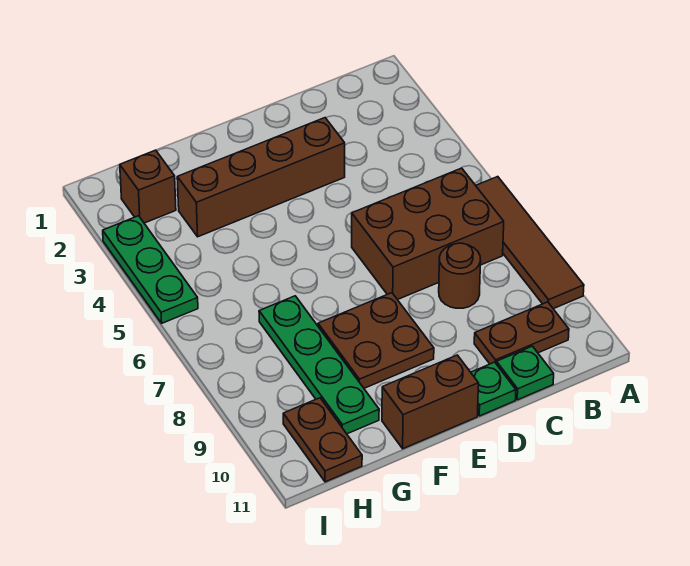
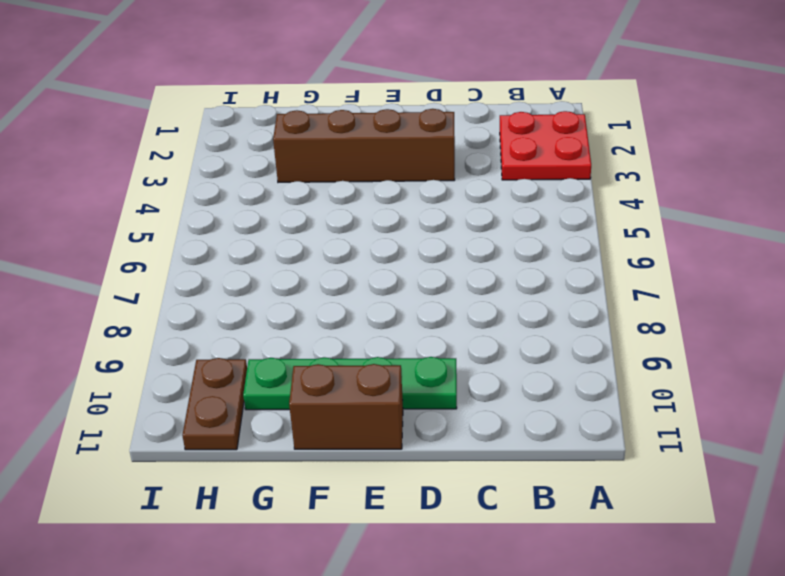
red plate A2:B3 level 1 -> none
green plate D10:G10 level 1 -> green plate G7:G10 level 1
none -> brown tile A6:A9 level 1
none -> brown brick B6:D7 level 1
none -> brown plate B10:C10 level 1

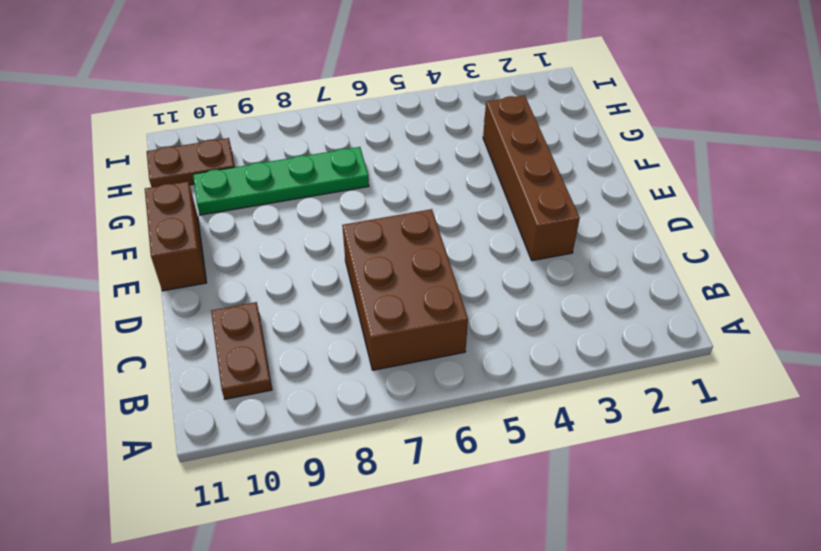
none -> brown tile A6:A9 level 1
none -> brown round brick C8 level 1
none -> green plate C11 level 1

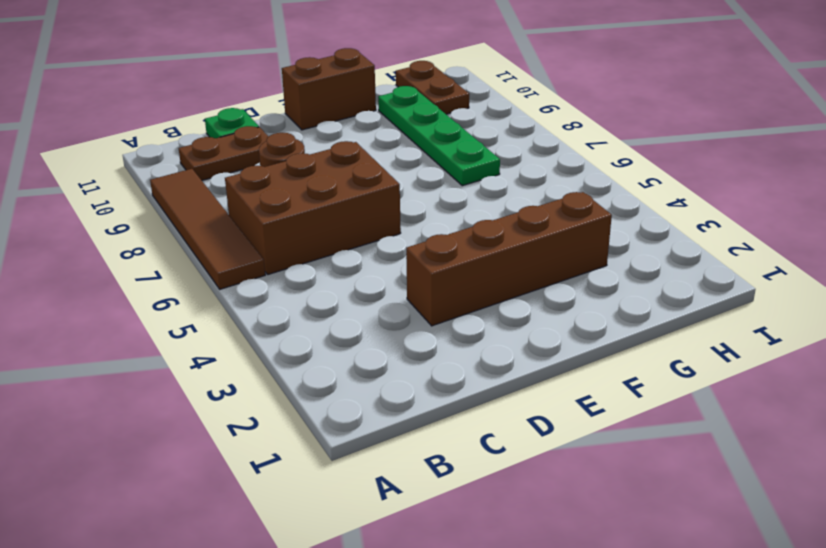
none -> green plate D11 level 1
none -> brown plate E8:F9 level 1
none -> brown brick H2 level 1

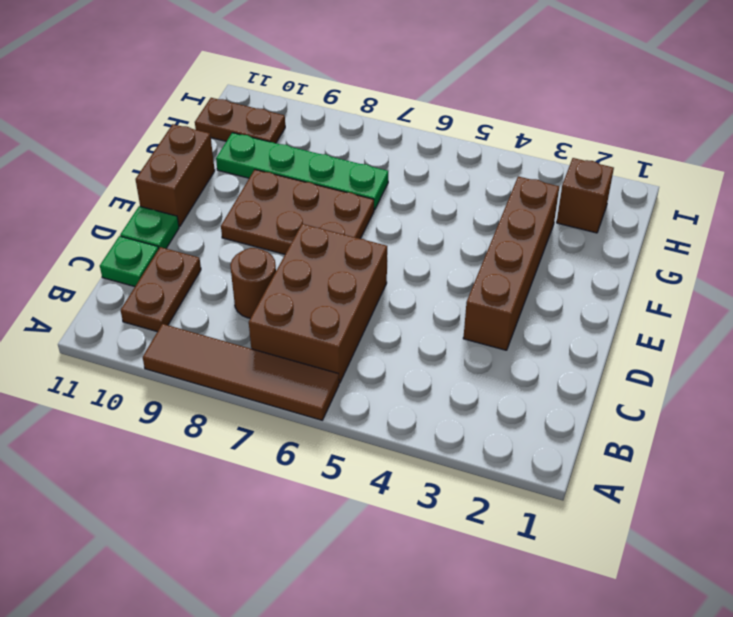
brown plate E7:F9 level 1 -> brown plate E8:F9 level 1
none -> green plate I3:I5 level 1

